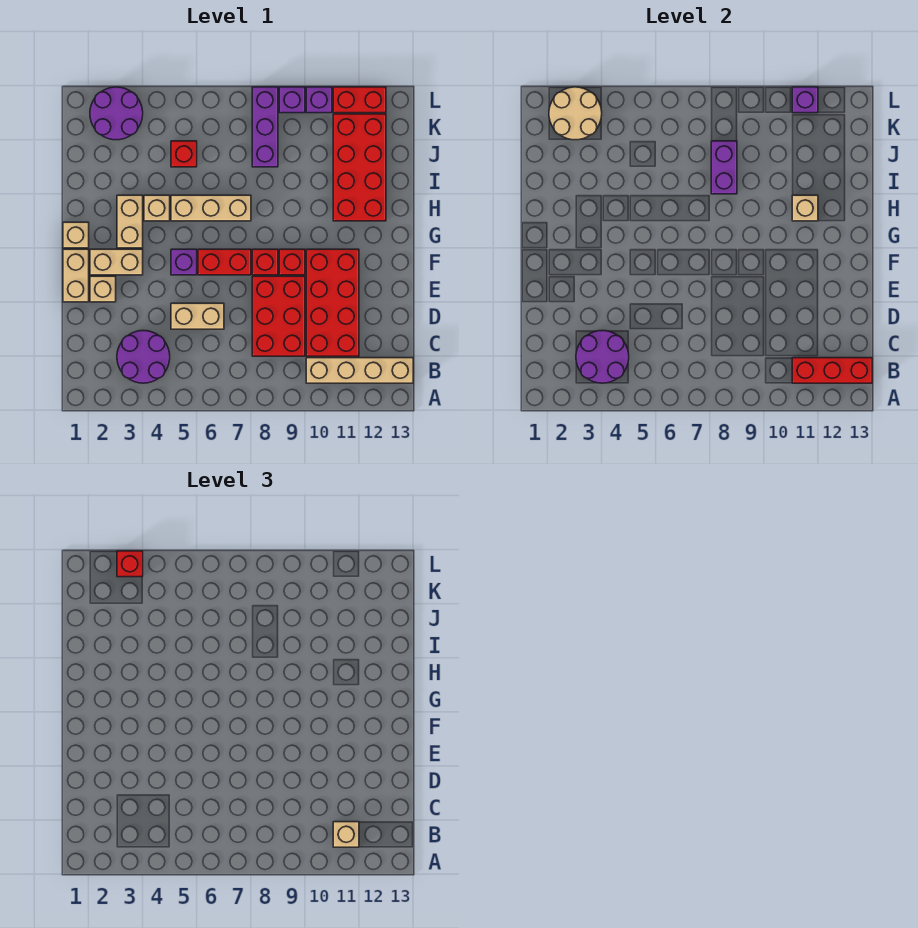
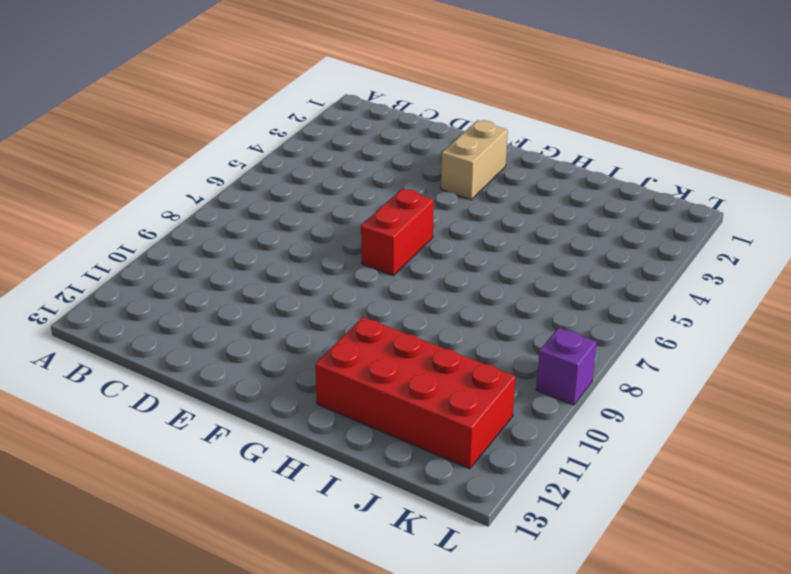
none -> purple round brick B3:C4 level 1
none -> tan brick B10:B13 level 1
none -> red brick C8:E9 level 1
none -> red brick C10:F11 level 1

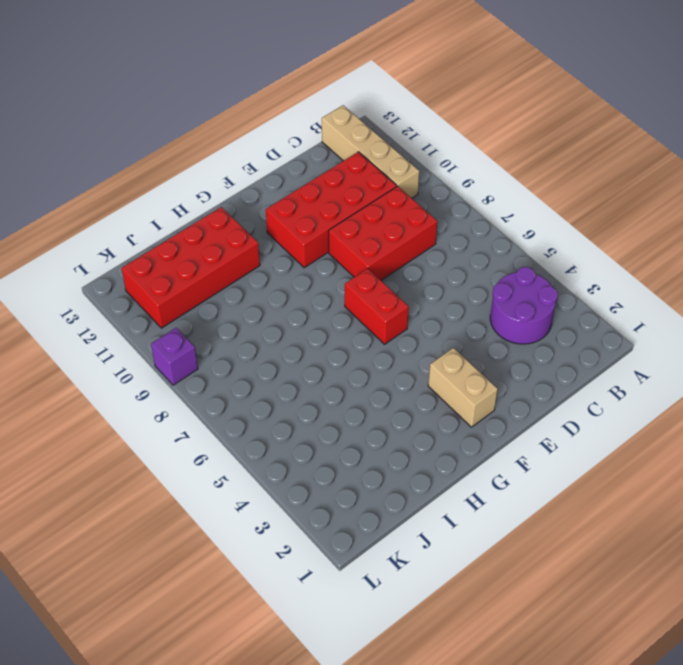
none -> tan brick D5:D6 level 1
none -> tan brick E1:F1 level 1
none -> tan brick E2 level 1
none -> purple brick F5 level 1

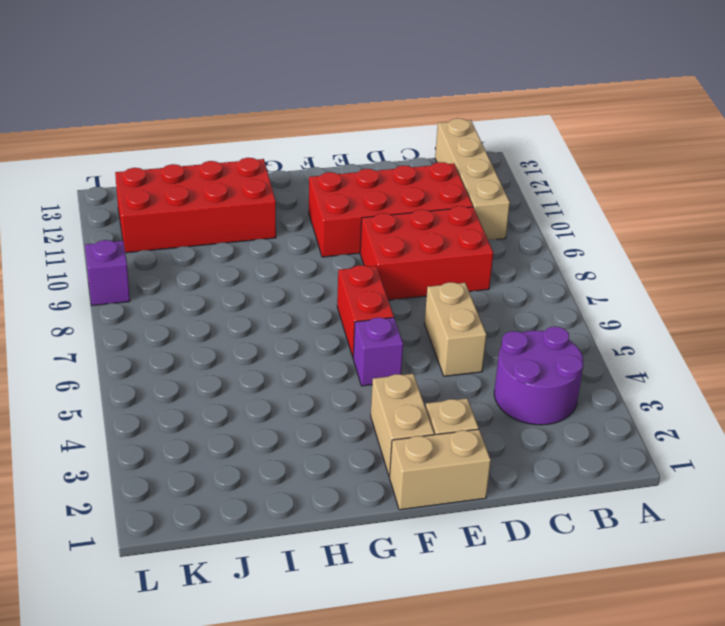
none -> red brick F8 level 1
none -> red brick F9 level 1
none -> tan brick G1 level 1
none -> tan brick G3:H3 level 1

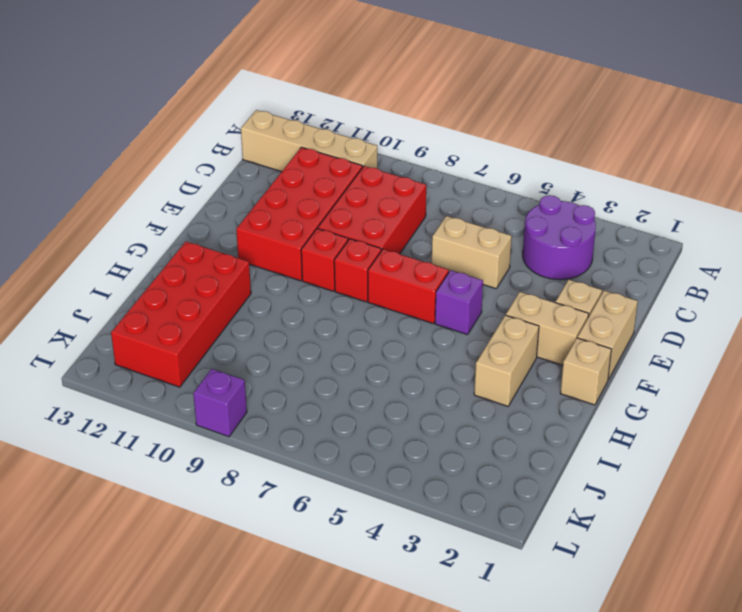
none -> tan brick H4 level 1
none -> tan brick H5:H7 level 1
none -> red brick J5 level 1
none -> purple brick J8:L8 level 1

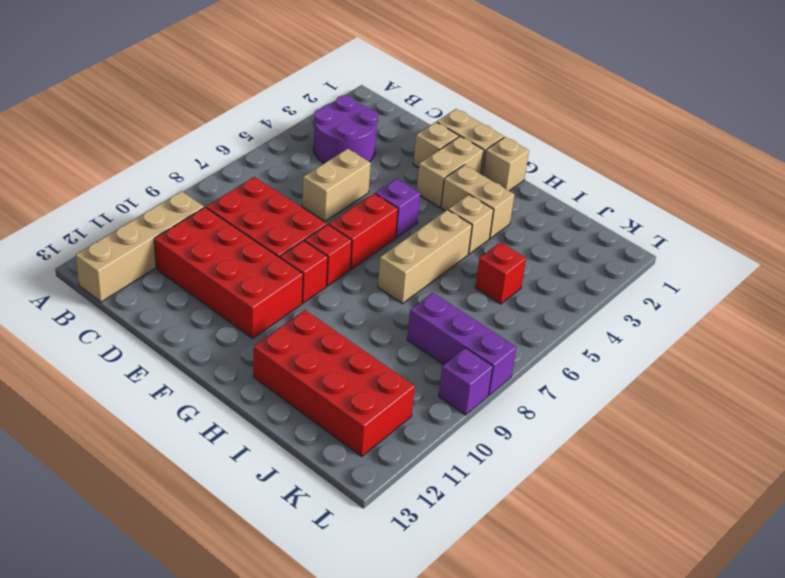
none -> purple round brick K2:L3 level 1
none -> purple brick L10 level 1
none -> red brick L11:L12 level 1
none -> purple round brick B3:C4 level 2

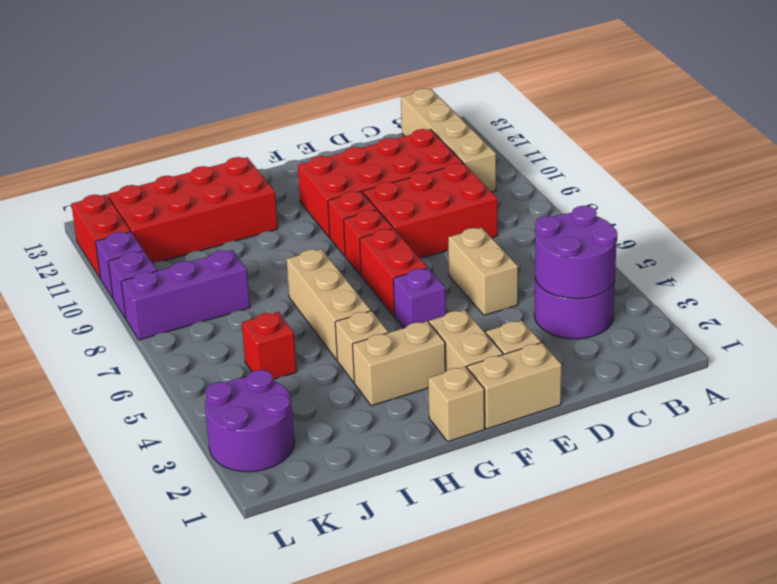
none -> red brick B11:B13 level 2
none -> tan brick H11 level 2
none -> purple brick I8:J8 level 2
none -> tan round brick K2:L3 level 2

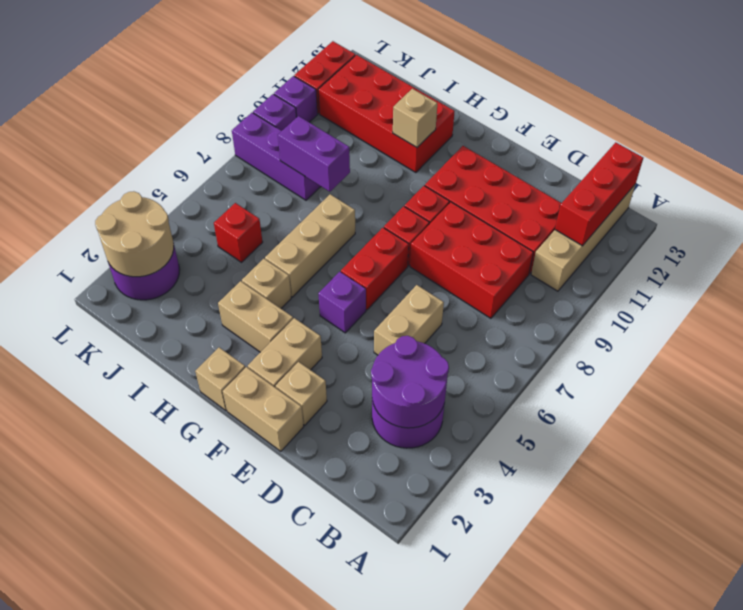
none -> purple brick L11 level 2
none -> tan brick B11 level 3
none -> red brick L3 level 3

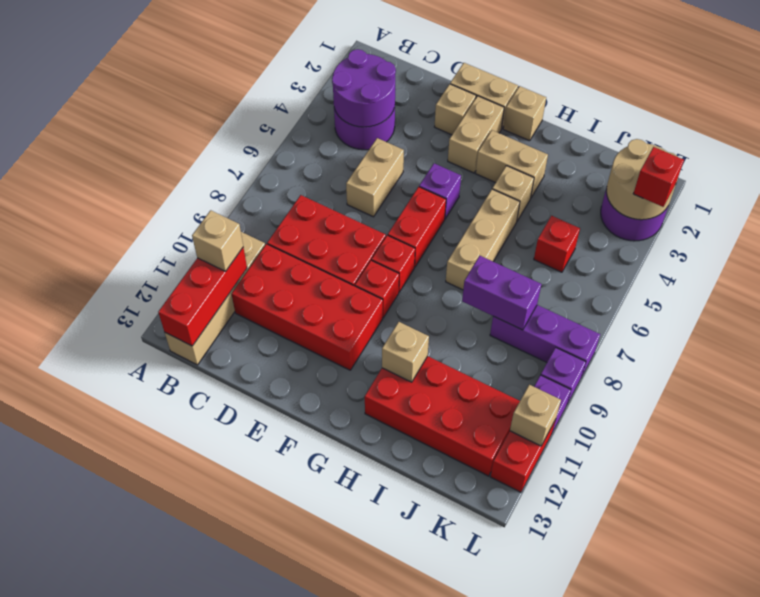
tan brick L11 level 2 -> purple brick L11 level 2

